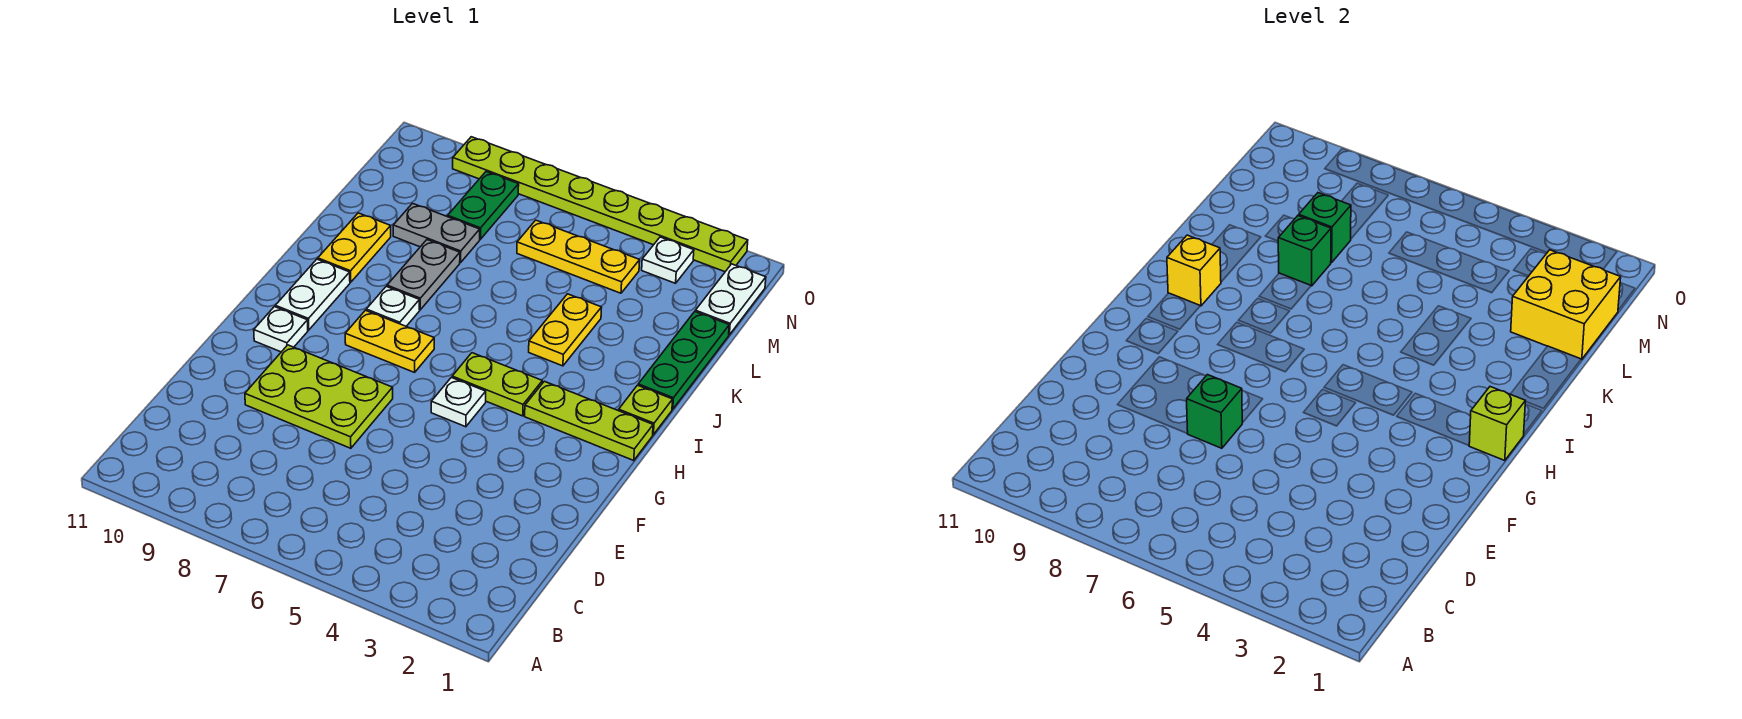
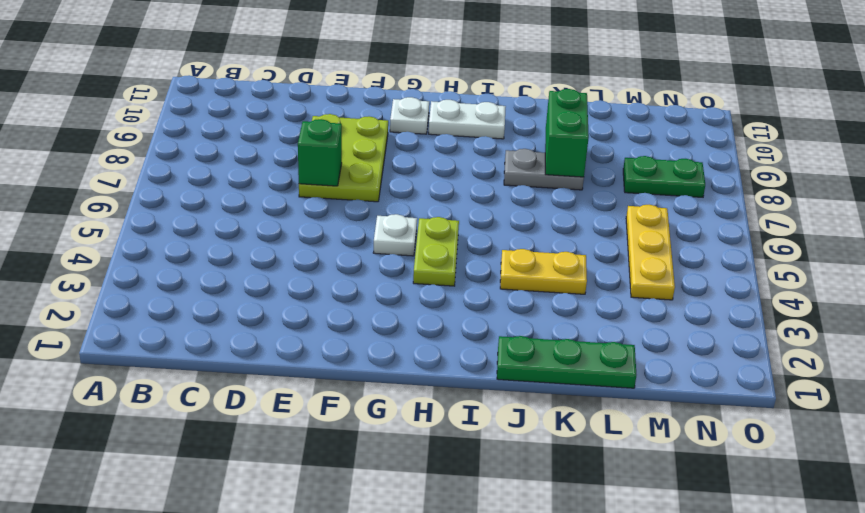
green brick K8:K9 level 2 -> green brick K8 level 2
none -> lime plate H1:H3 level 1
none -> yellow plate H7:H8 level 1
none -> lime plate I1 level 1

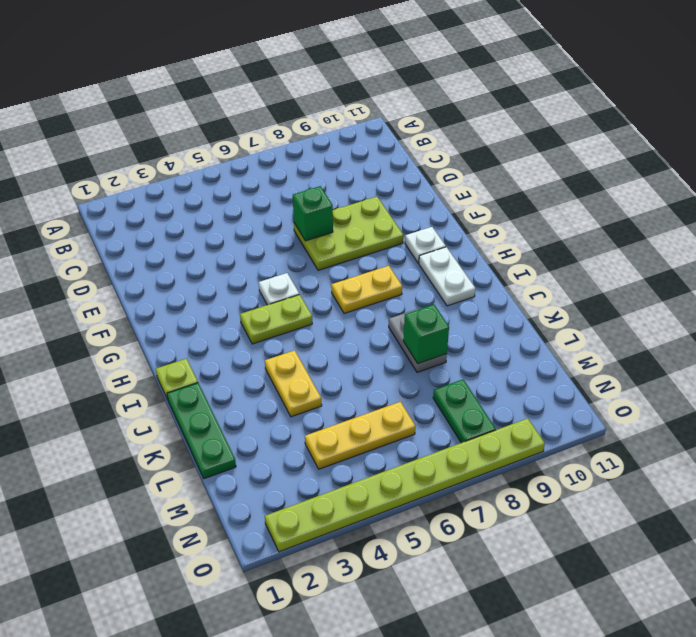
none -> lime plate H1:H3 level 1
none -> white plate I8 level 1
none -> yellow plate J10:K10 level 1

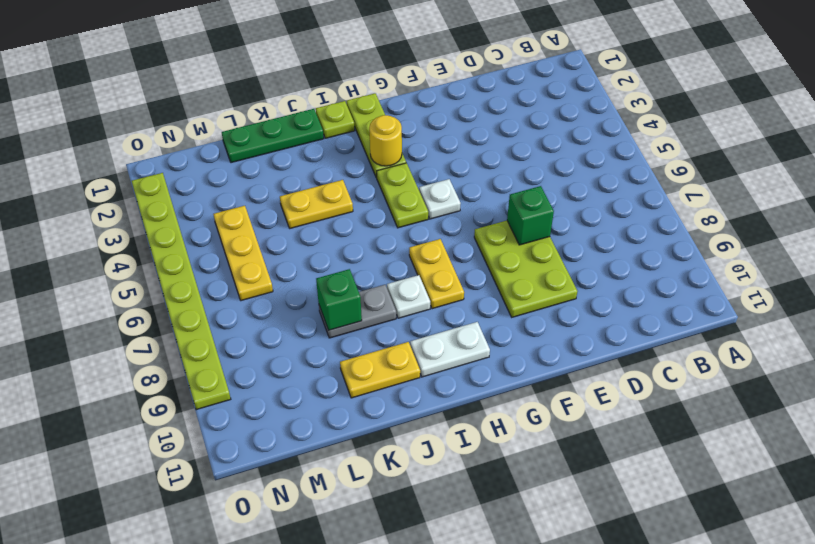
yellow round brick H3 level 2 -> none
none -> white plate G10 level 1
none -> grey plate L8:L9 level 1
none -> white plate M1:N1 level 1

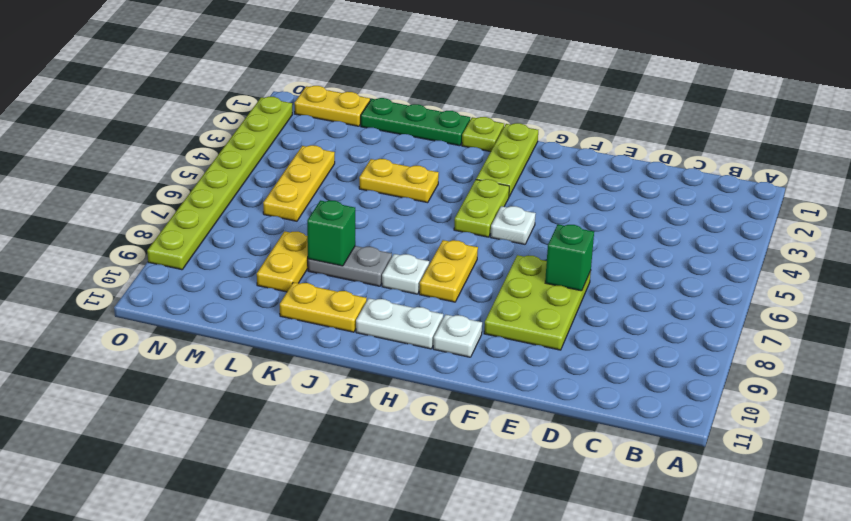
yellow plate L8:L9 level 1 -> grey plate L8:L9 level 1
yellow plate M1:N1 level 1 -> white plate M1:N1 level 1
none -> green plate M8:N8 level 1
none -> white plate N3 level 1
none -> lime brick H1 level 2

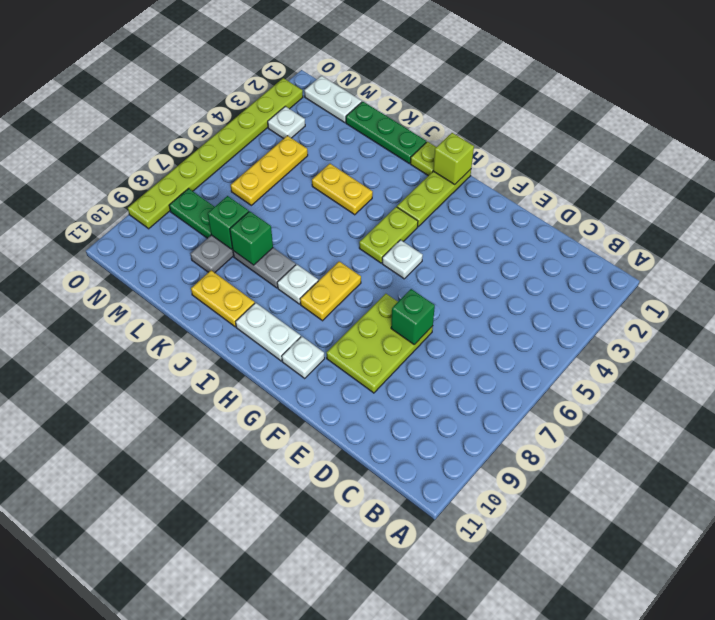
none -> yellow brick I10 level 2
none -> yellow brick L1:M2 level 2

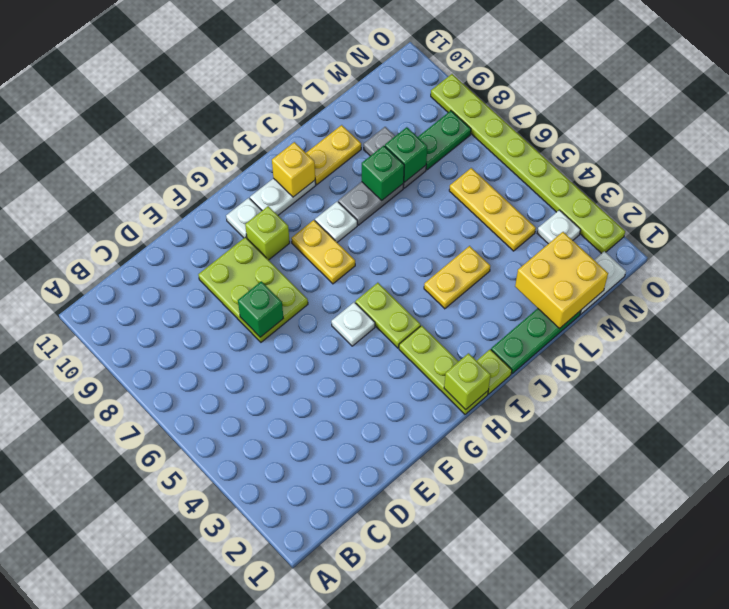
lime brick G9 level 1 -> none

